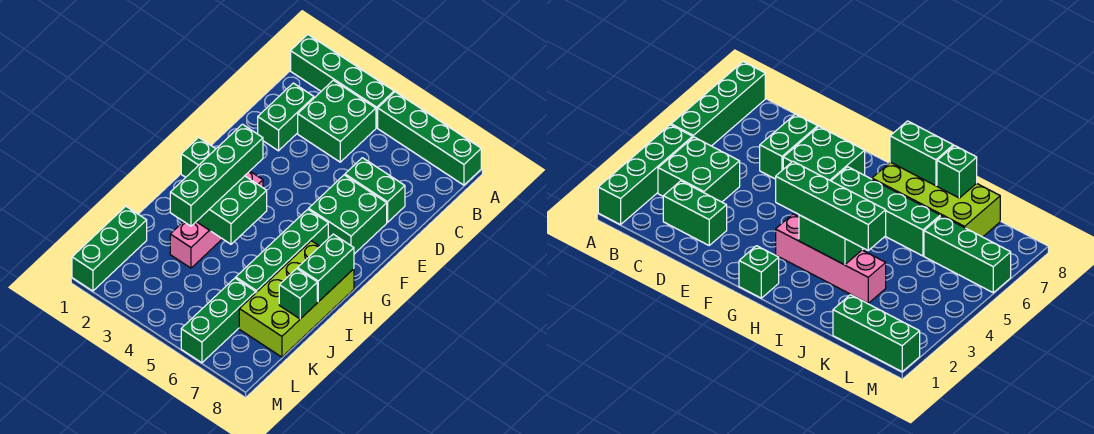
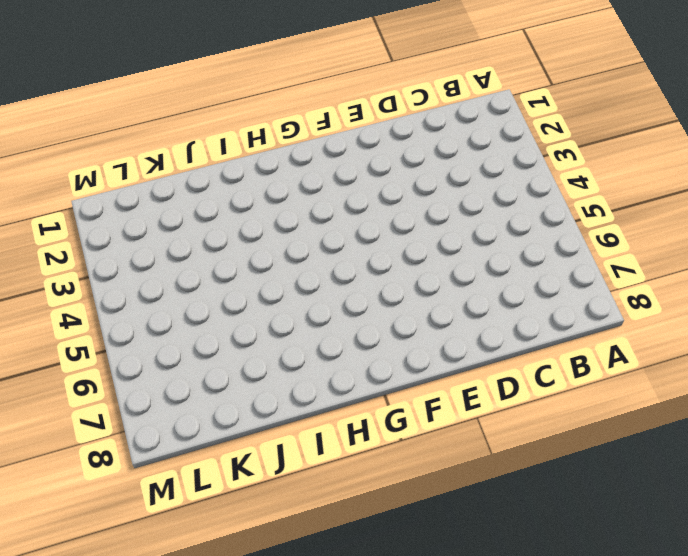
none -> green brick A1:A4 level 1
none -> green brick A5:A8 level 1
none -> green brick B3:C4 level 1

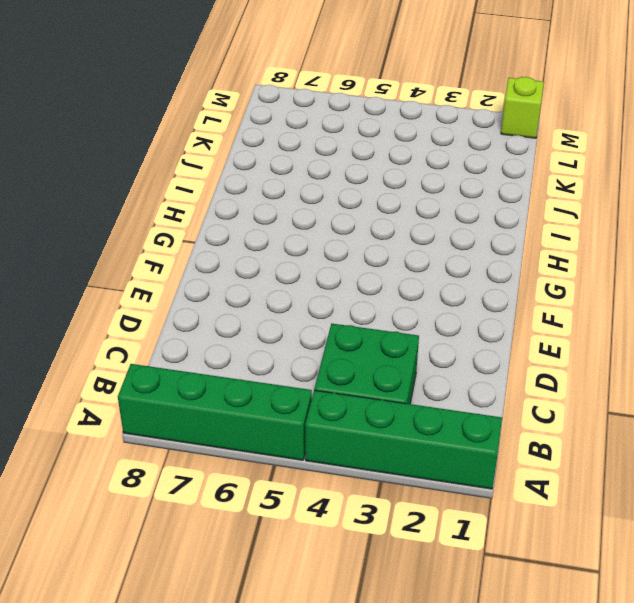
lime brick M1 level 1 -> green brick K1:M1 level 1
none -> green brick C2:D2 level 1
none -> green brick D6:D7 level 1
none -> green brick E6:F7 level 1

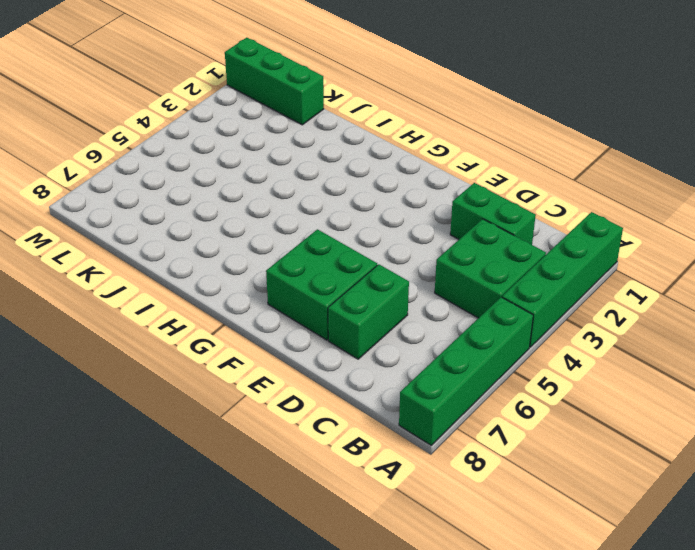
none -> green brick G1 level 1
none -> pink brick G3:J3 level 1
none -> green brick G6:J6 level 1

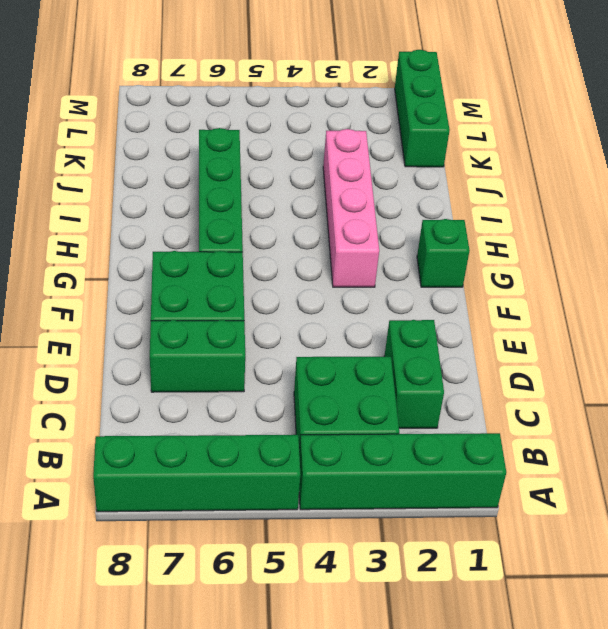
none -> lime brick H7:K8 level 1
none -> green brick K6:M6 level 1
none -> green brick H3:I4 level 2

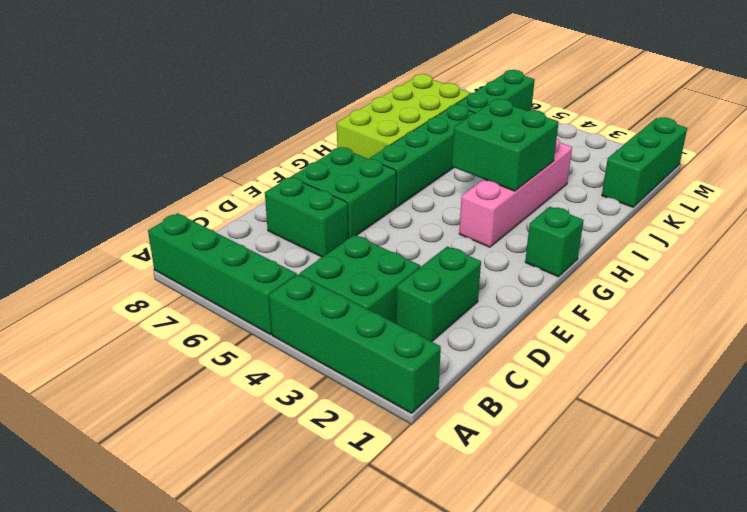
none -> green brick H8:I8 level 2
none -> green brick J8 level 2
none -> green brick G3:J3 level 3

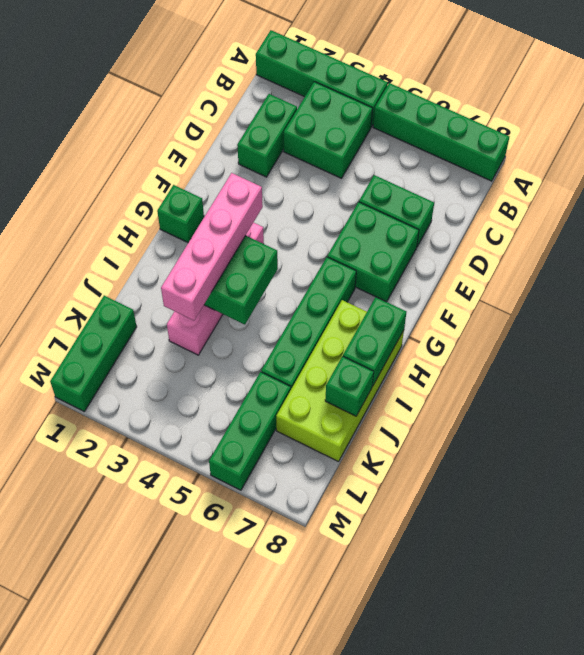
pink brick G3:J3 level 3 -> green brick G3:J3 level 3

